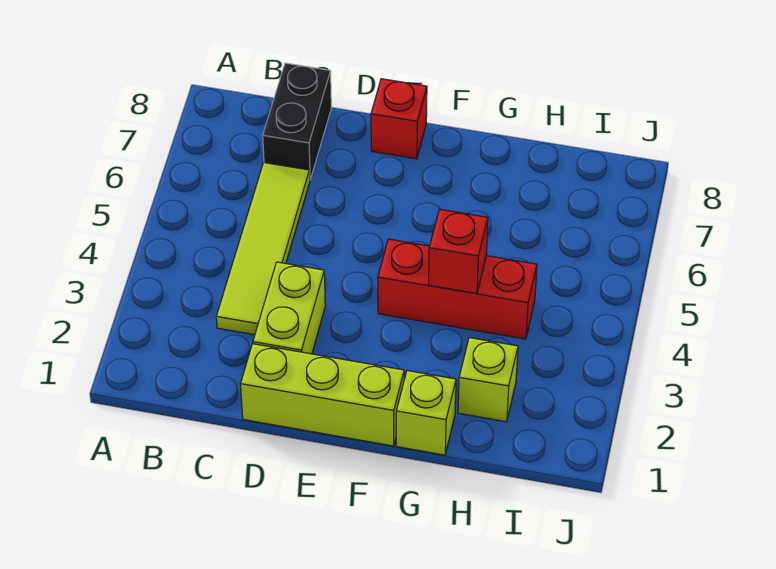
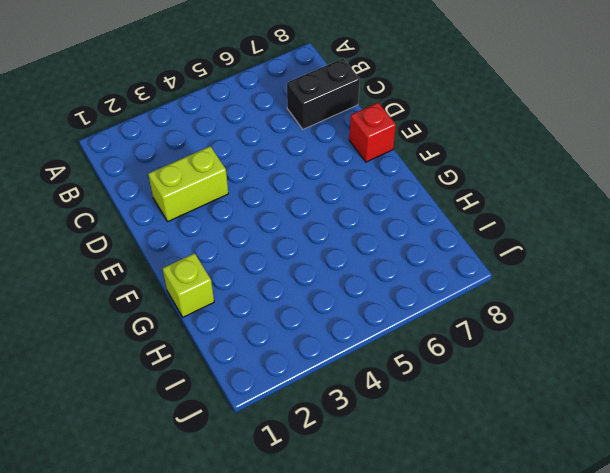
none -> lime tile C3:C6 level 1
none -> lime brick D1:F1 level 1

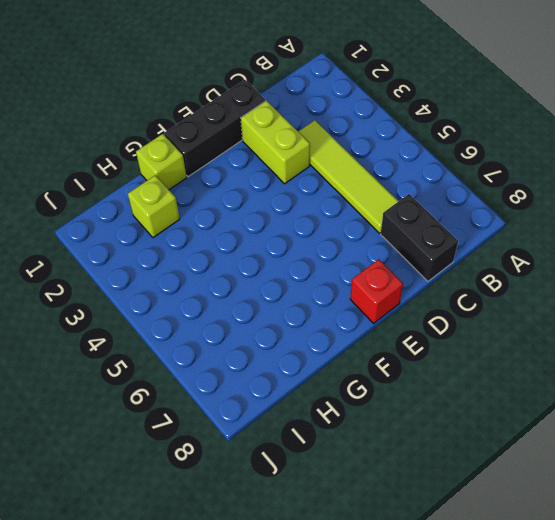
black brick D1:F1 level 1 -> lime brick D1:F1 level 1
none -> red brick F4:H4 level 1
none -> red brick G4 level 2

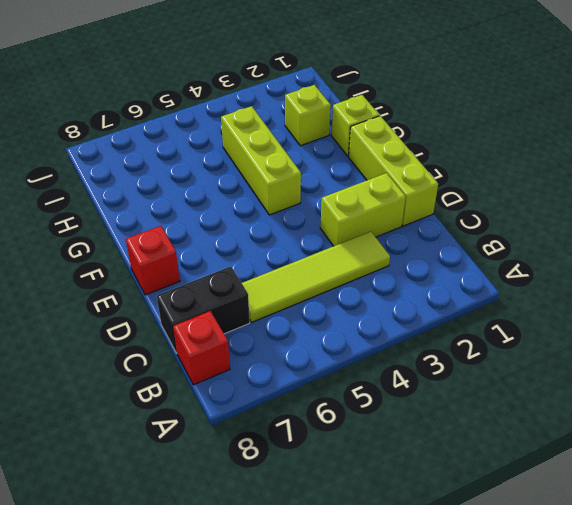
red brick B8 level 1 -> red brick G4 level 2
lime brick F4:H4 level 1 -> red brick F4:H4 level 1

